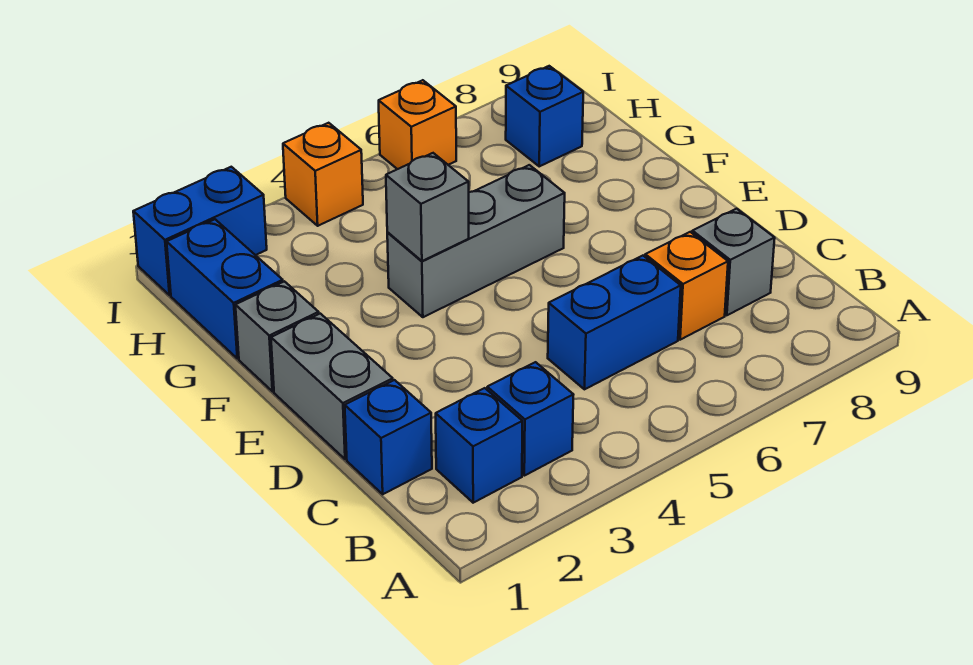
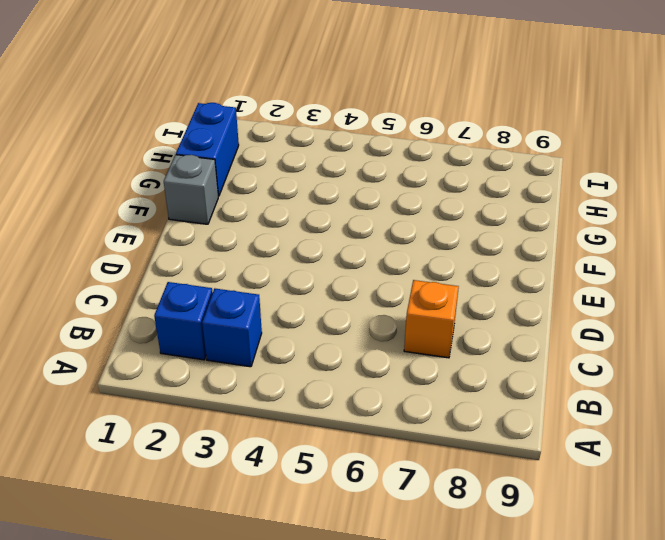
none -> blue brick C1 level 1
none -> blue brick C5:C6 level 1
none -> grey brick C8 level 1

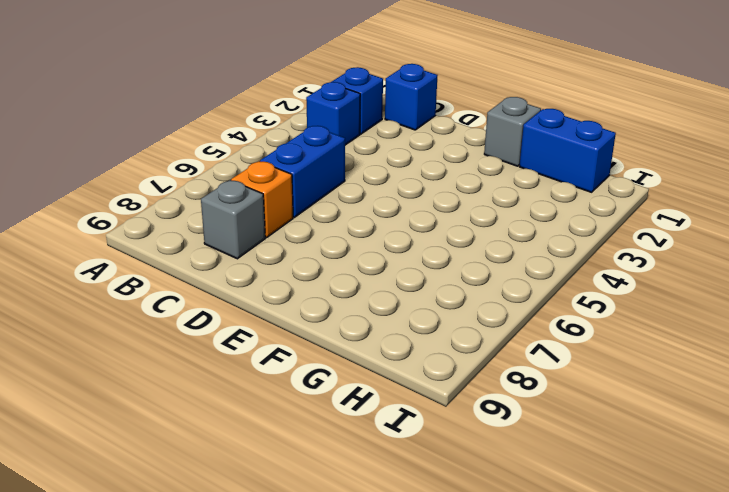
none -> grey brick D1:E1 level 1
none -> grey brick F4:F6 level 1
none -> blue brick H8 level 1

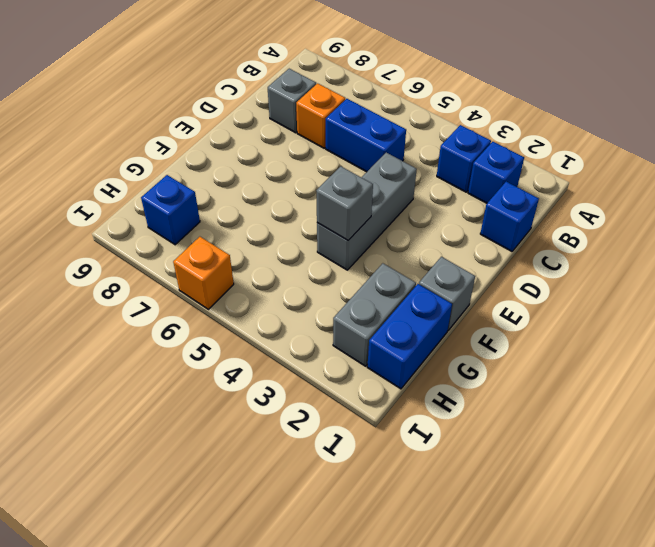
grey brick D4:F4 level 1 -> grey brick F4:F6 level 1
grey brick G2:H2 level 1 -> grey brick D1:E1 level 1
none -> blue brick I1:I2 level 1
none -> orange brick I4 level 1

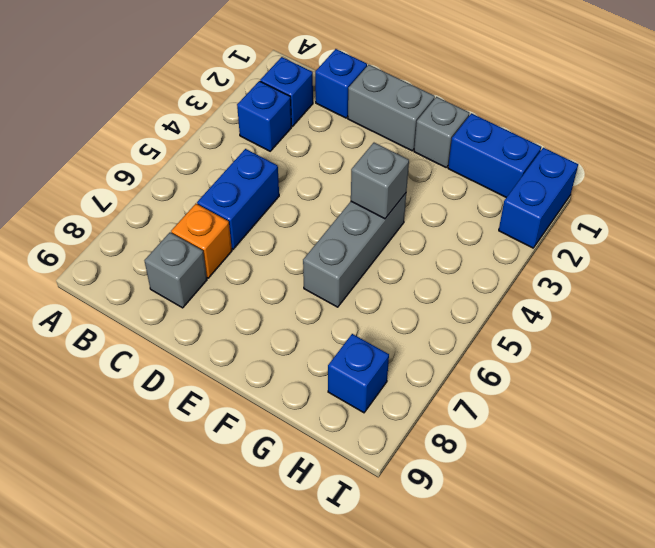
none -> orange brick I4 level 1
none -> orange brick I6 level 1

